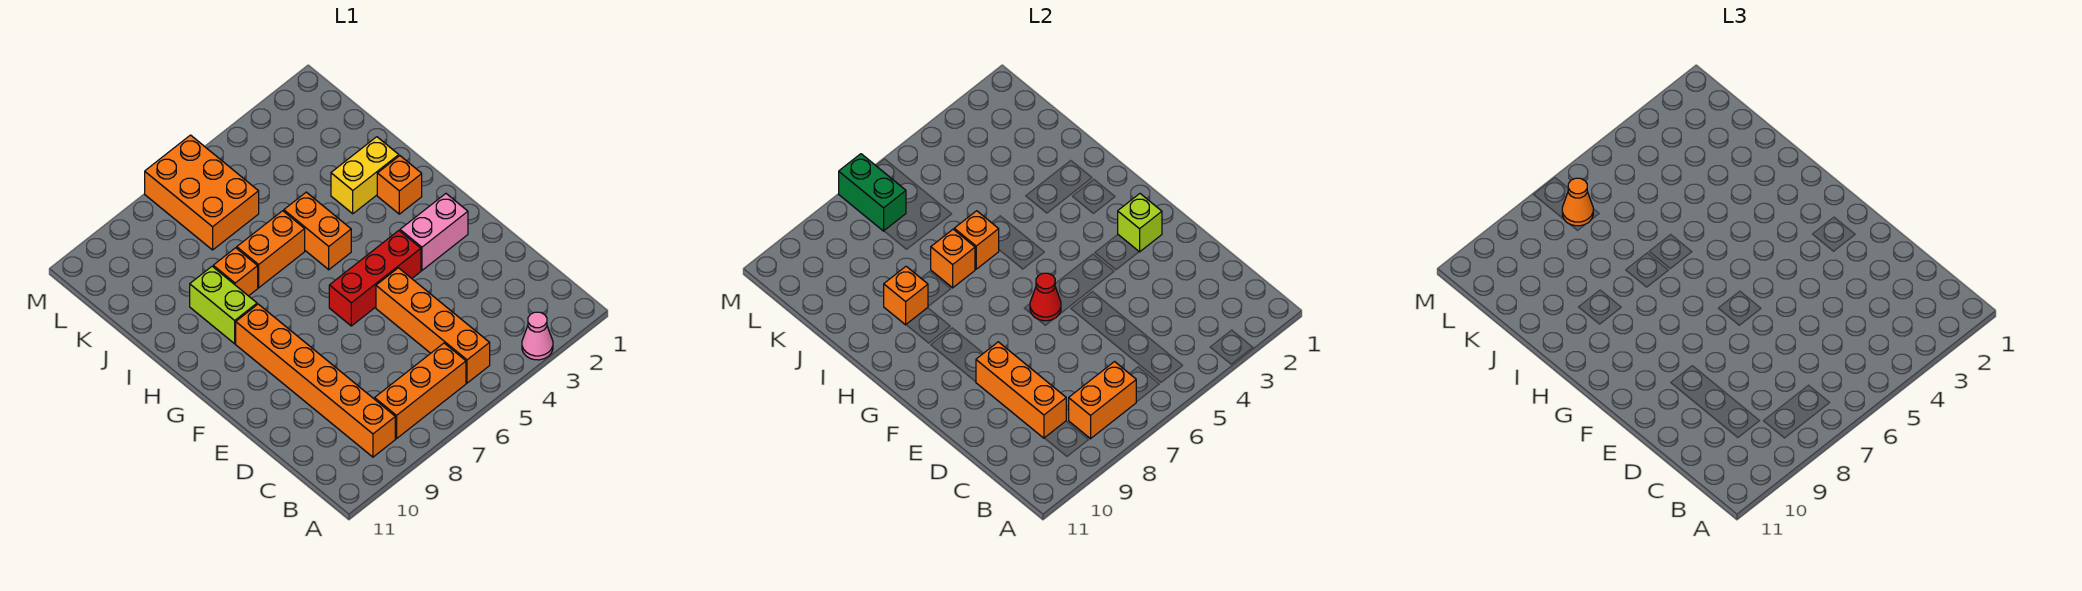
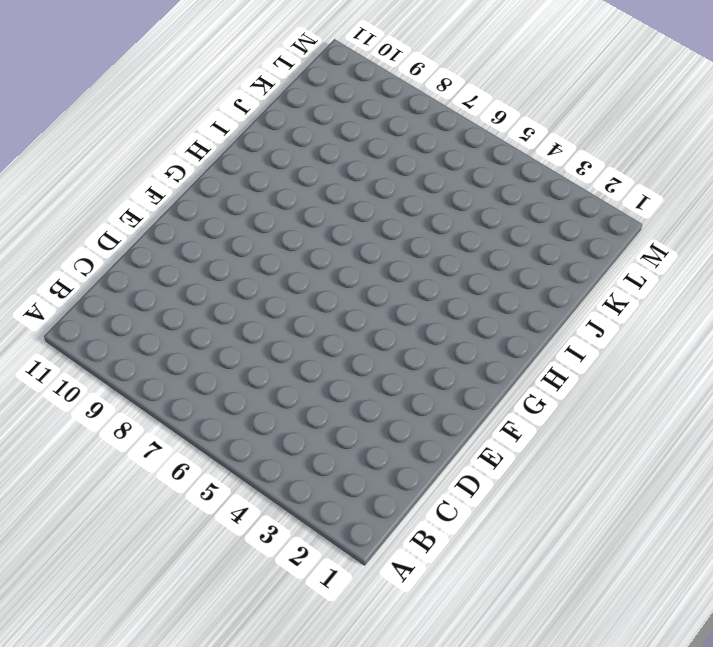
none -> pink cone A3 level 1
none -> orange brick B5:E5 level 1
none -> orange brick B6:B8 level 1

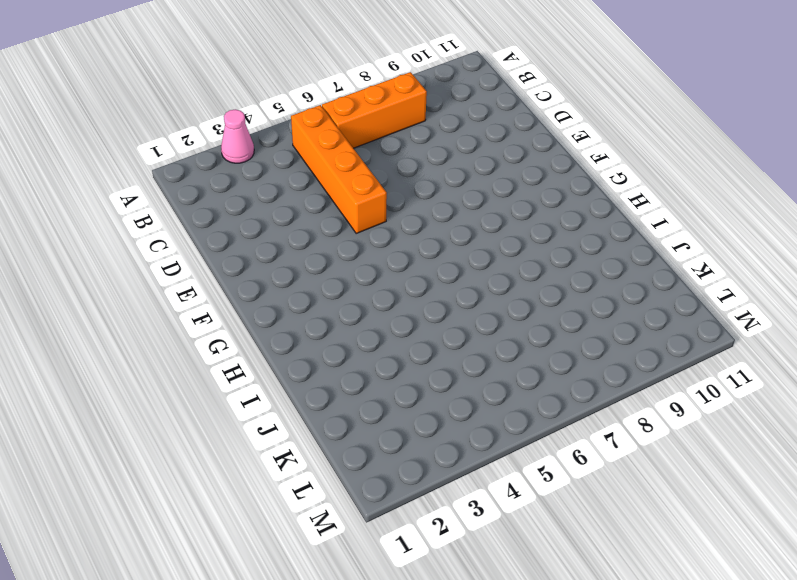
none -> orange brick B9:G9 level 1
none -> pink brick F2:F3 level 1
none -> red brick F4:F6 level 1

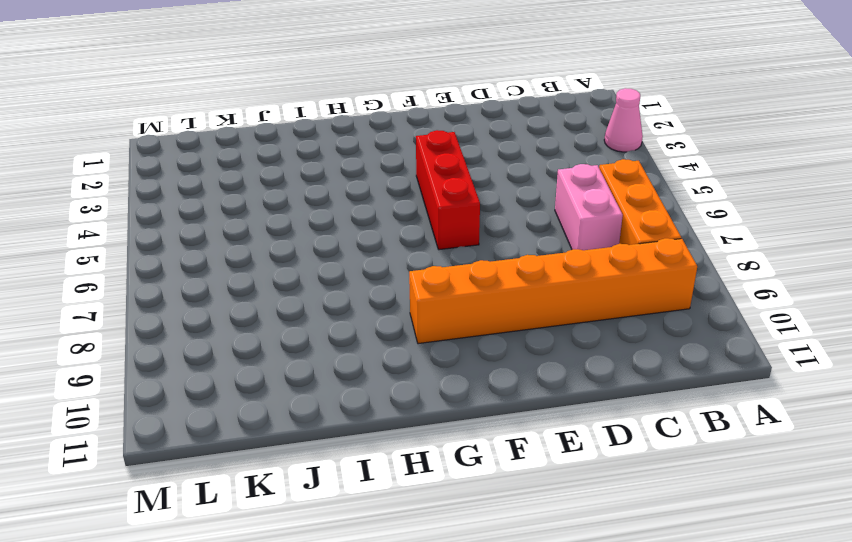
pink brick C6:C7 level 1 -> pink brick F2:F3 level 1
none -> orange brick B5:E5 level 1
none -> orange brick H2 level 1
none -> orange brick H5:I5 level 1

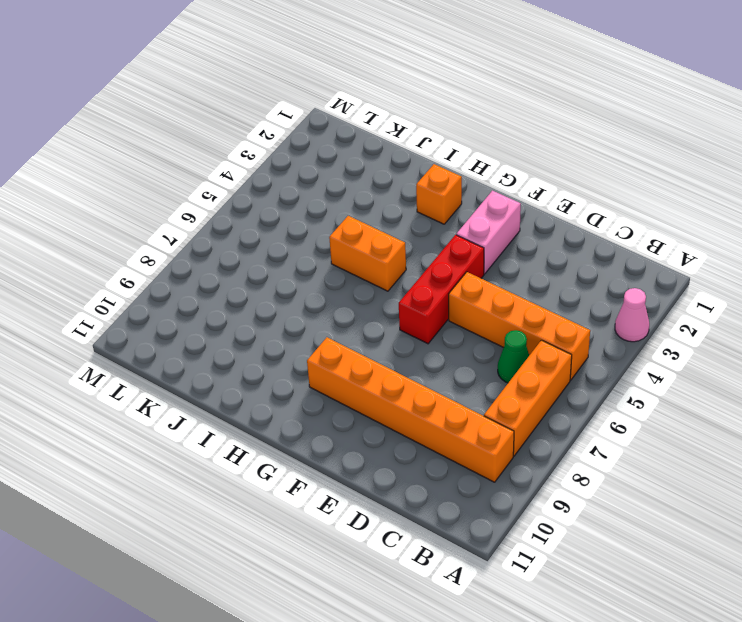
green cone C6 level 1 -> none
none -> lime brick H9:I9 level 1
none -> yellow brick I2:I3 level 1
none -> orange brick I6:I7 level 1

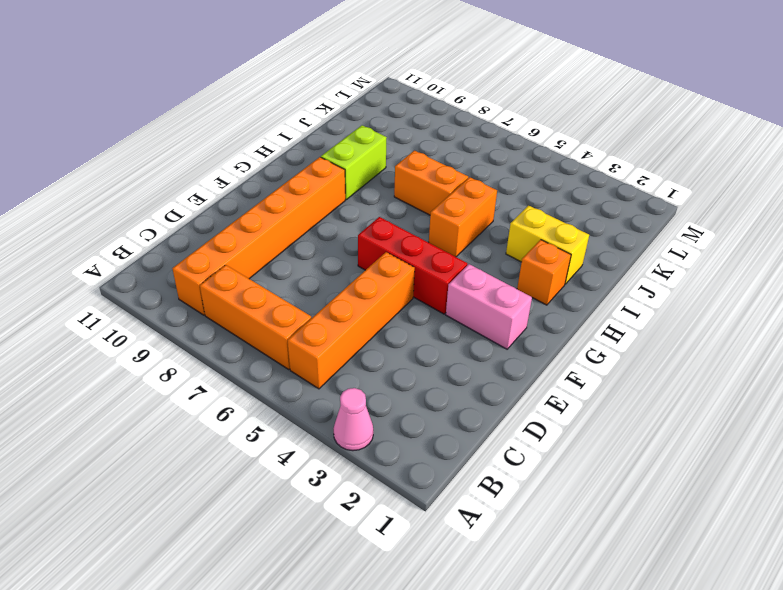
none -> orange brick I8 level 1
none -> orange brick K6:M7 level 1
none -> orange brick B7:B8 level 2

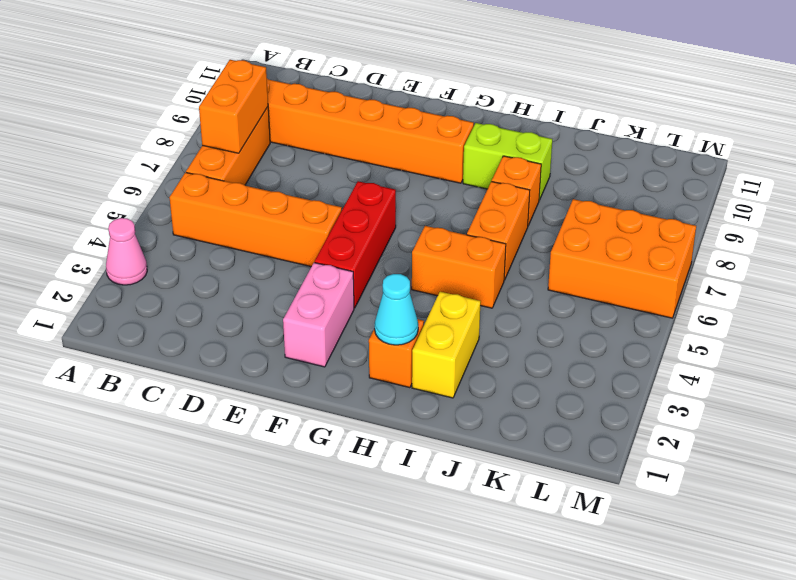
cyan cone H2 level 2 -> none
none -> orange brick C9:E9 level 2
none -> lime brick F2 level 2
none -> red cone F6 level 2

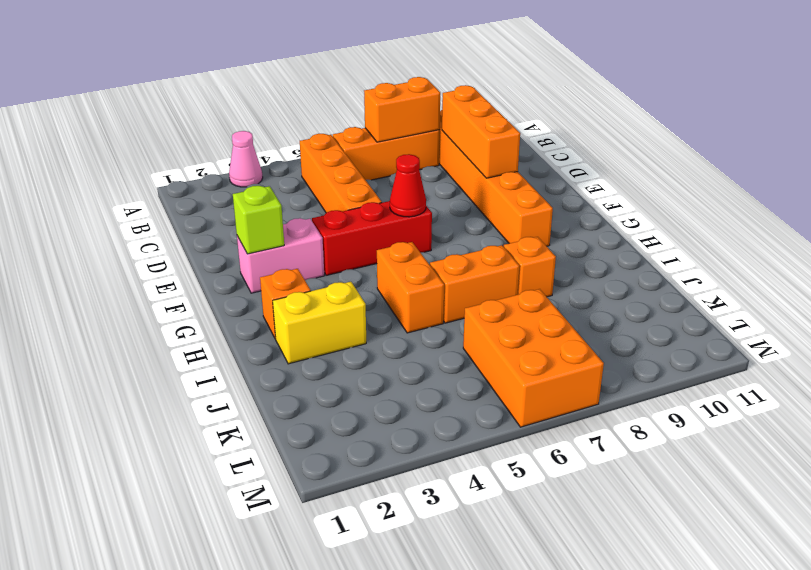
none -> lime brick H9:I9 level 1
none -> orange brick I6 level 2
none -> orange brick I7 level 2

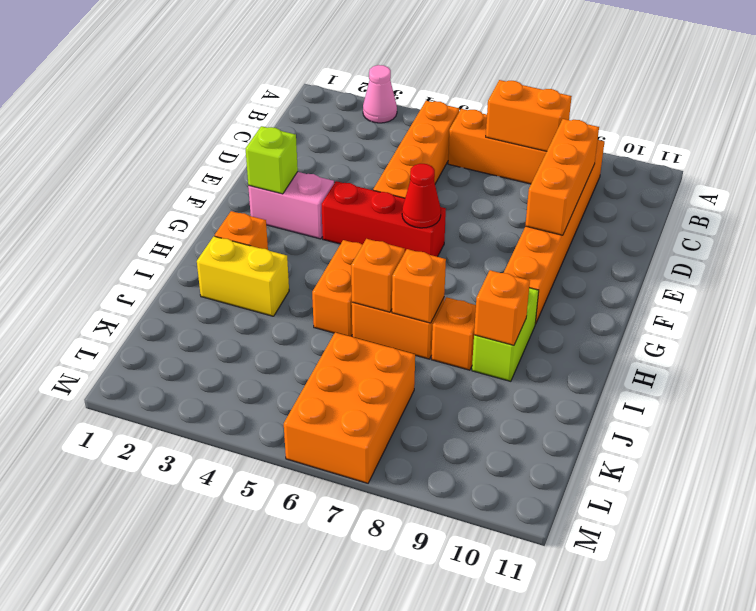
none -> green brick L7:M7 level 2
none -> orange cone L7 level 3

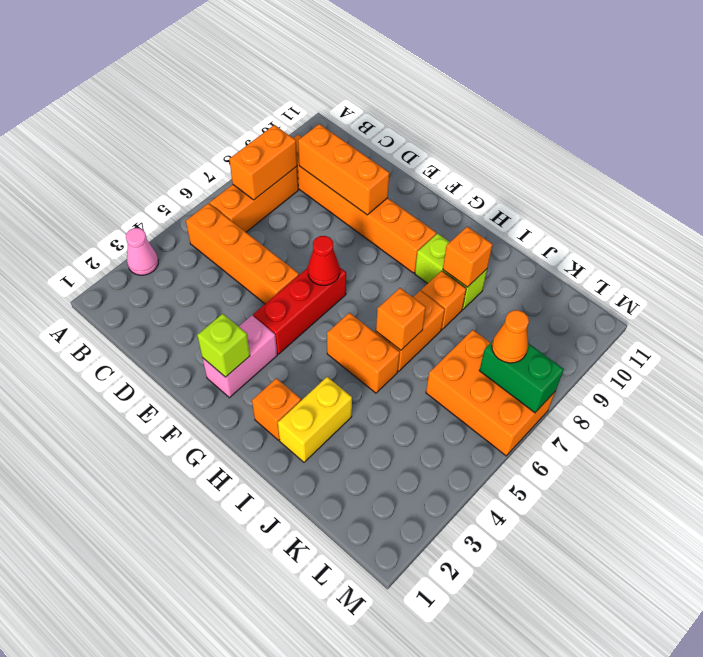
none -> orange brick I7 level 2

